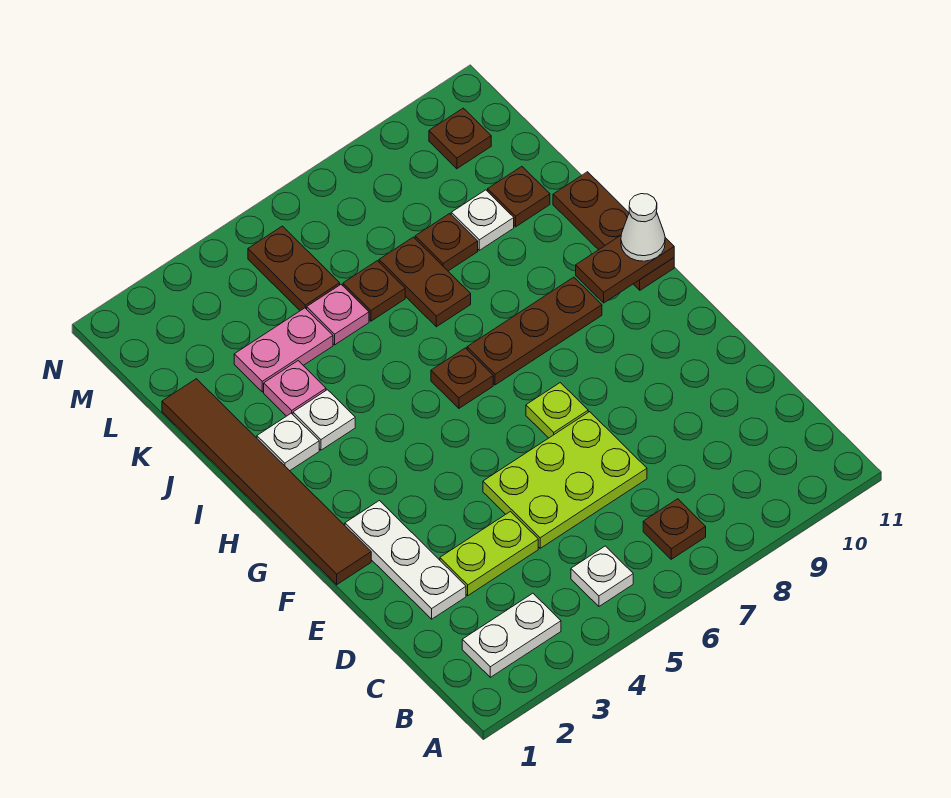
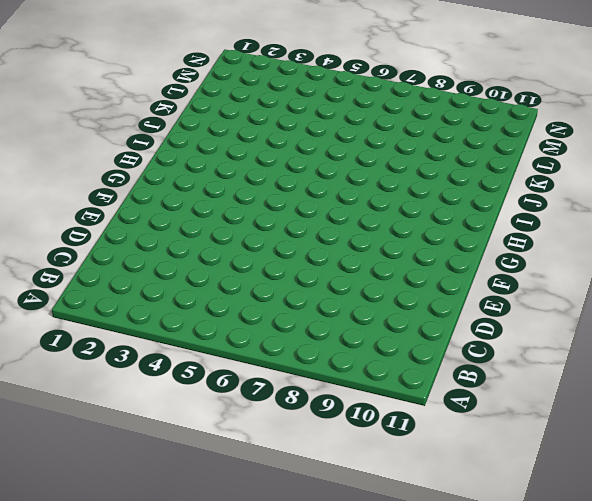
none -> white plate B2:B3 level 1
none -> white plate B5 level 1
none -> brown plate B7 level 1

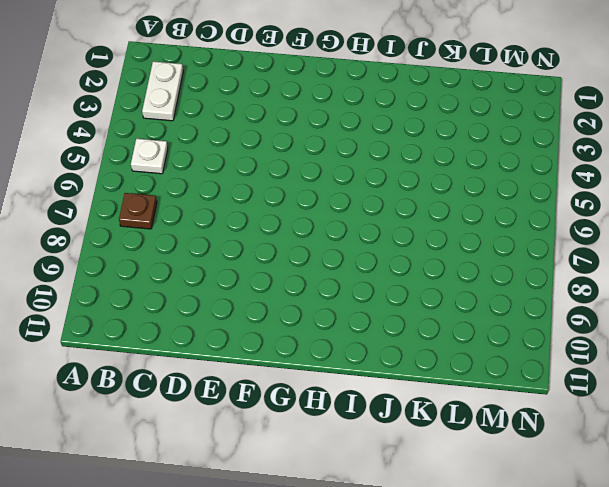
none -> white plate D2:F2 level 1
none -> lime plate D3:D4 level 1
none -> lime plate D5:E7 level 1

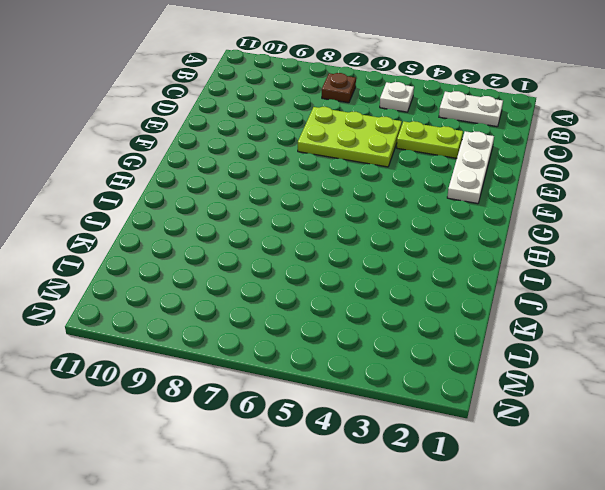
none -> brown tile F1:K1 level 1
none -> lime plate F7 level 1
none -> brown plate H6 level 1

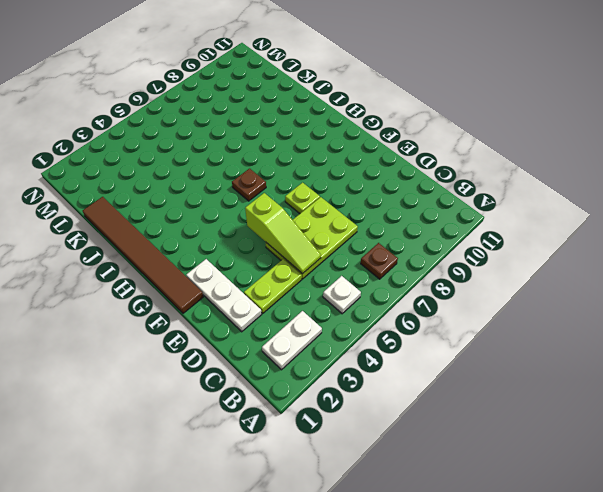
lime slope D5:F5 level 2 top F -> none
none -> brown plate H7:H9 level 1
none -> brown plate H11:J11 level 1
none -> white plate I2 level 1

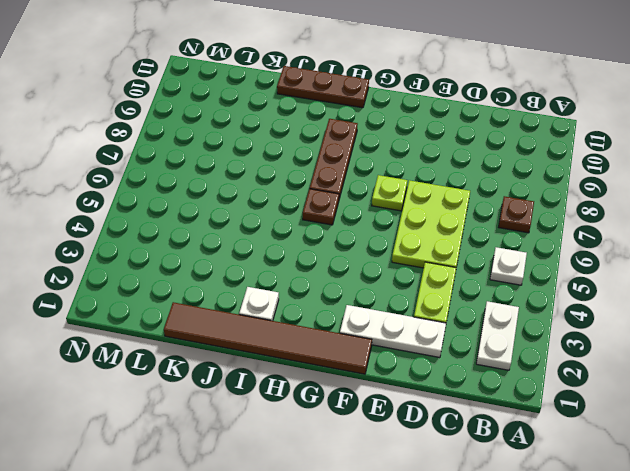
none -> white plate I3 level 1
none -> pink plate J3 level 1
none -> brown plate J7:K7 level 1

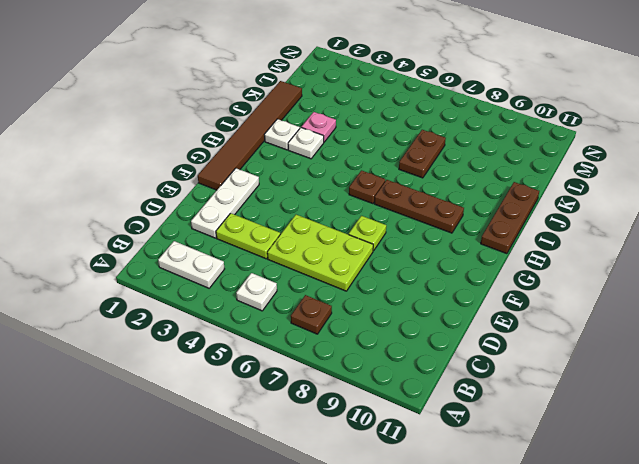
none -> pink plate K3:K4 level 1
none -> pink plate K5 level 1
none -> brown plate K6 level 1

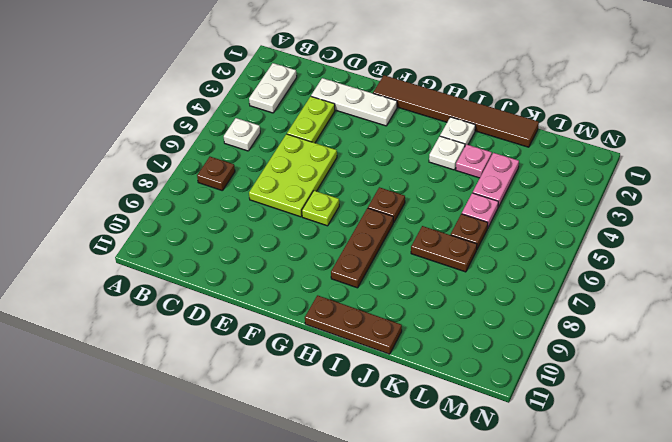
none -> brown plate K8 level 1
none -> white plate K9 level 1
none -> brown plate K10 level 1

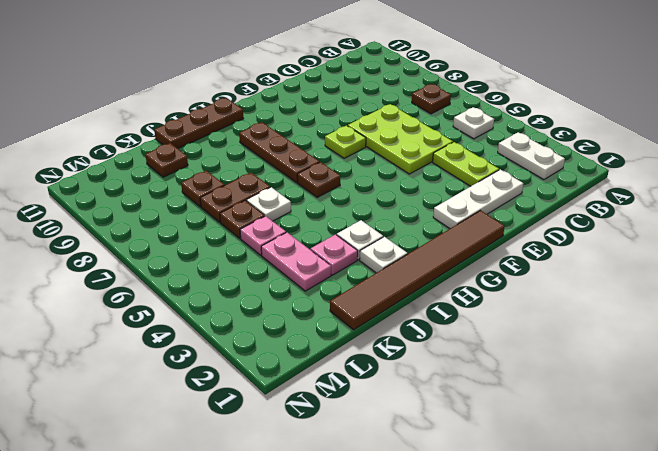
white plate J6 level 1 -> white plate K9 level 1
none -> brown plate L5:M5 level 1
none -> brown plate M10 level 1
none -> brown plate H10:H11 level 2

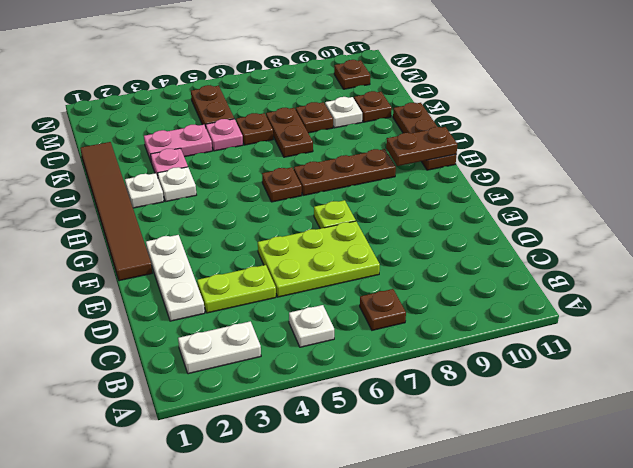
none -> white cone H11 level 3

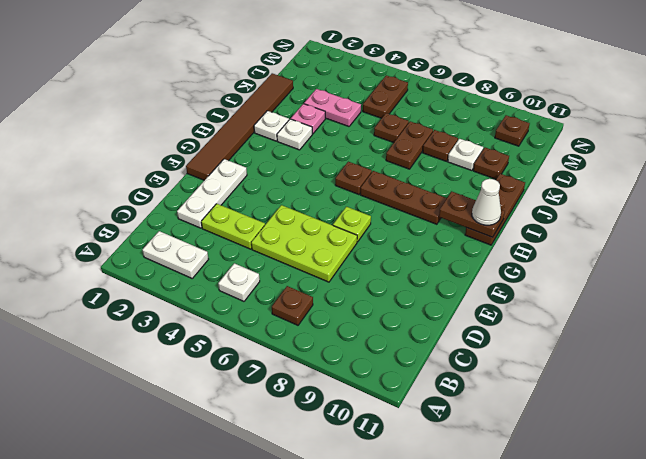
none -> pink plate K5 level 1

